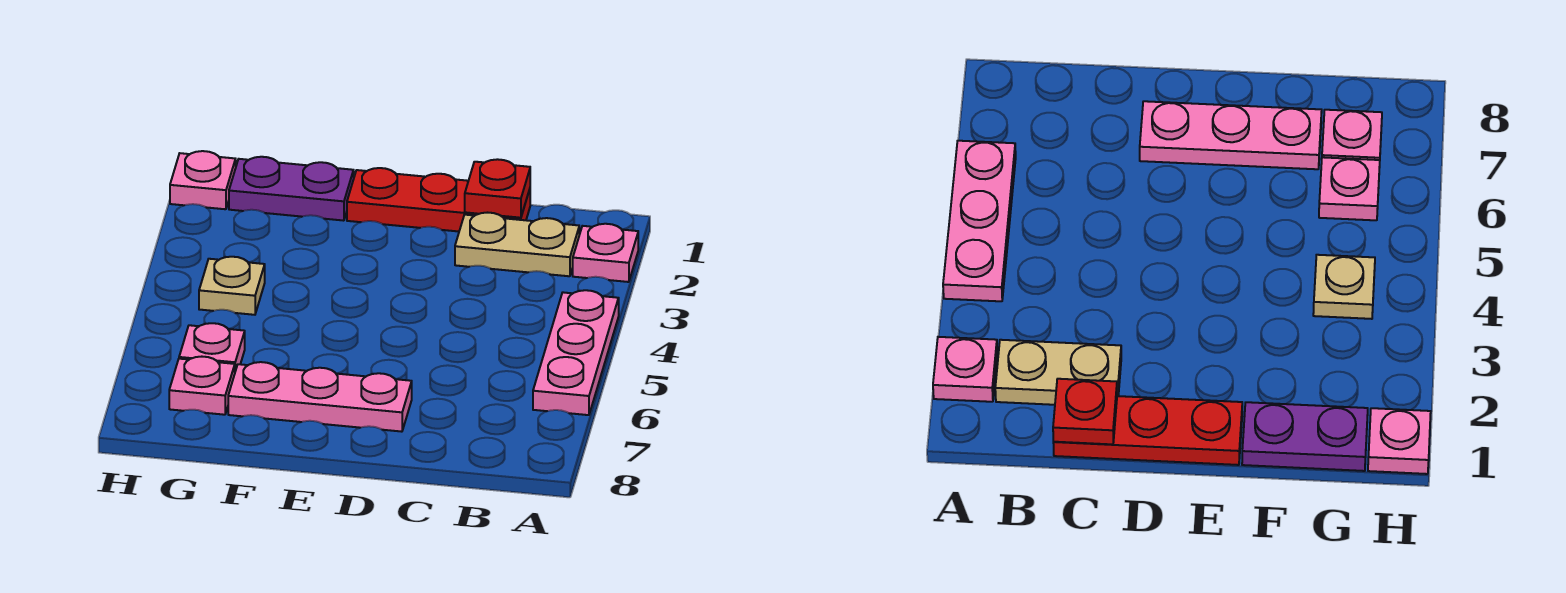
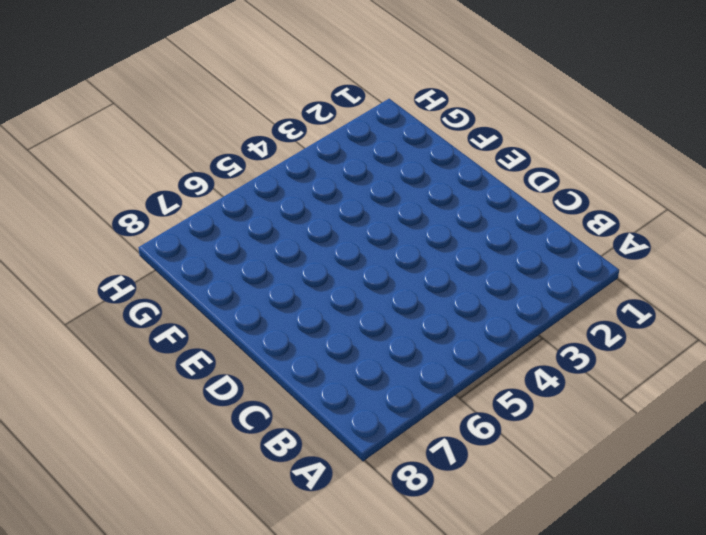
none -> pink plate A2 level 1
none -> pink plate A4:A6 level 1

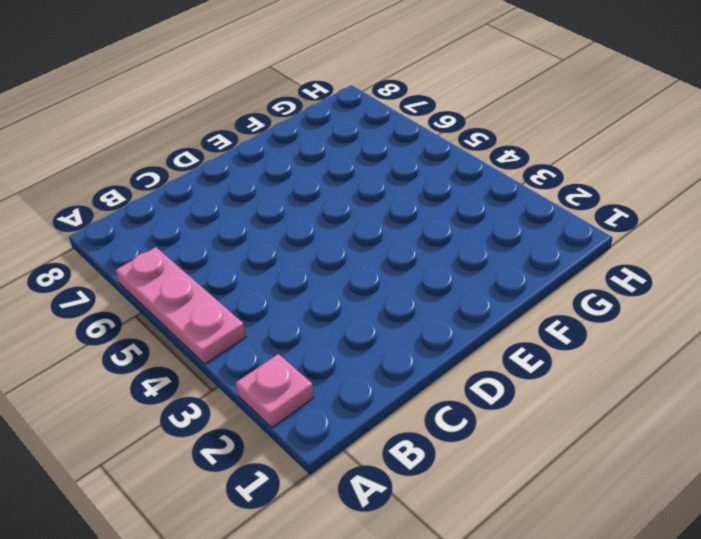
none -> tan plate B2:C2 level 1
none -> red plate C1:E1 level 1

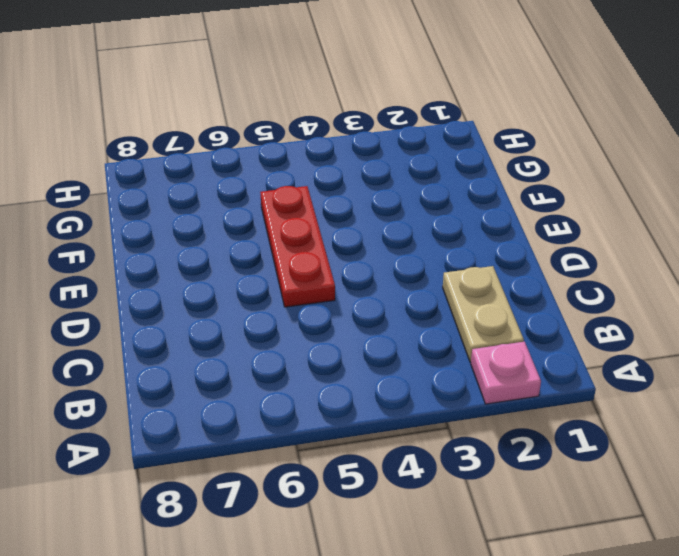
red plate D5:F5 level 1 -> red plate C1:E1 level 1
none -> pink plate A4:A6 level 1
none -> pink plate D7:F7 level 1

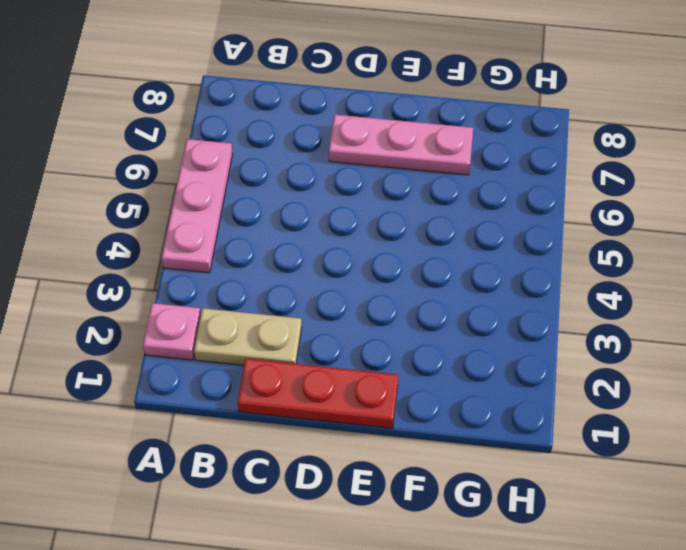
none -> purple plate F1:G1 level 1
none -> tan plate G4 level 1

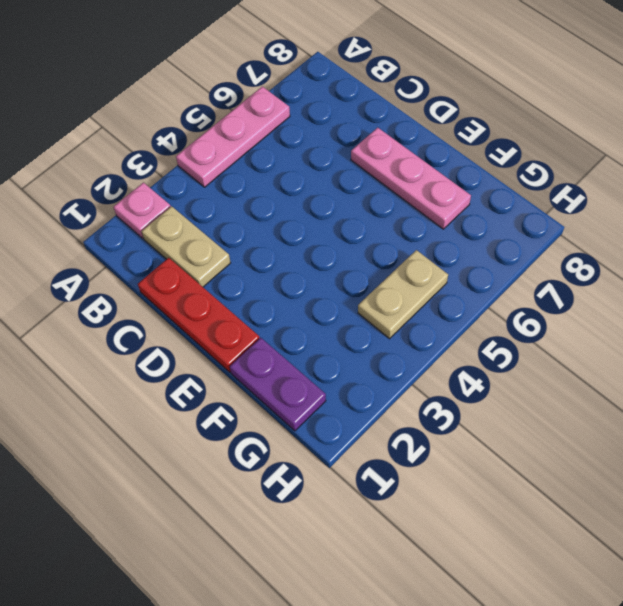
tan plate G4:G5 level 1 -> tan plate G4 level 1
none -> pink plate G6 level 1
none -> pink plate G7 level 1

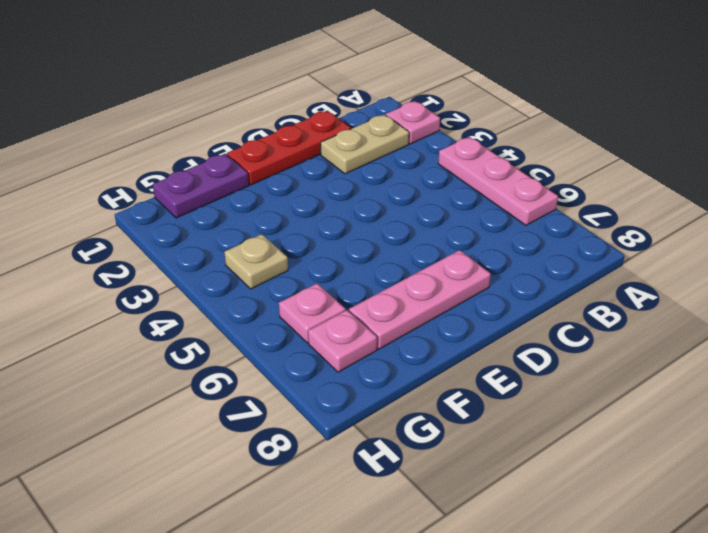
none -> pink plate H1 level 1
none -> red plate C1 level 2

